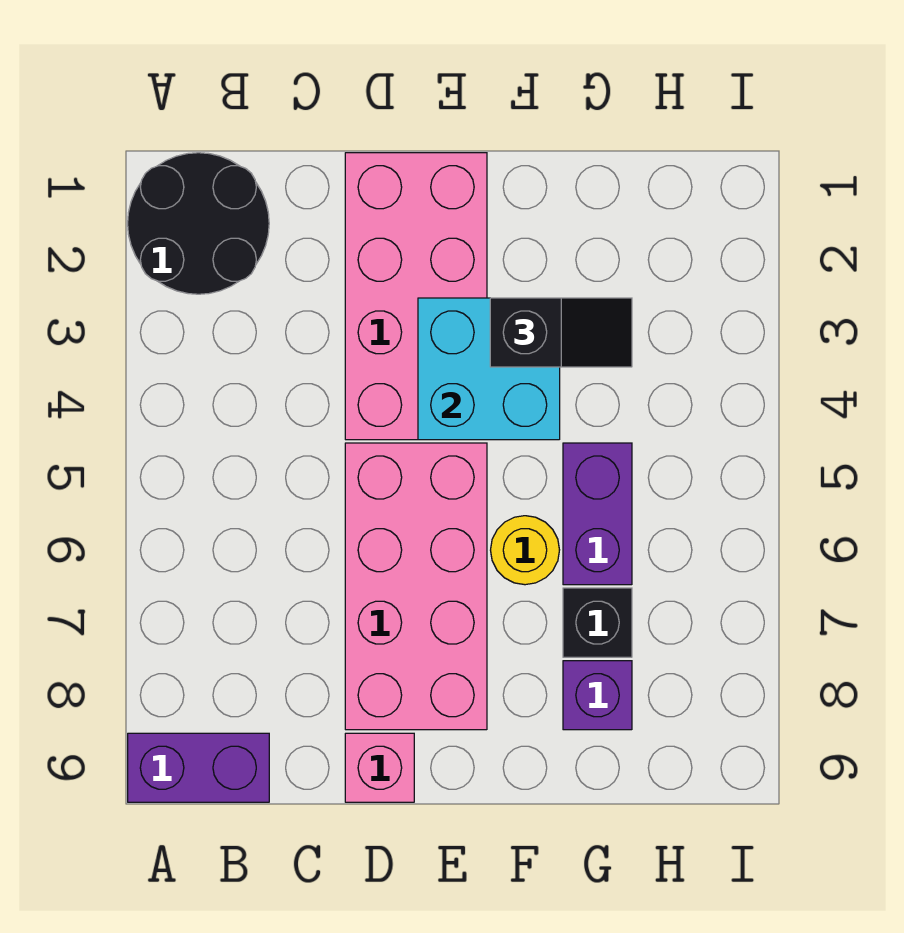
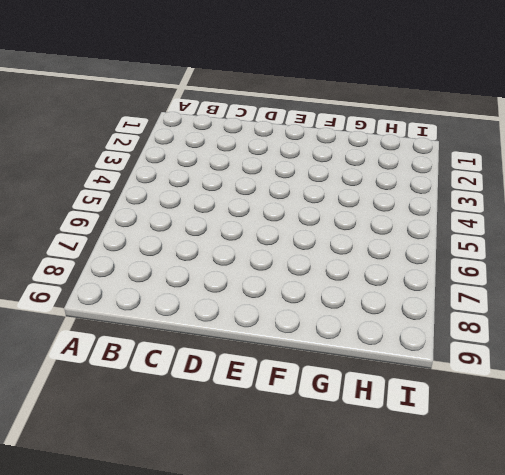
none -> black round brick A1:B2 level 1
none -> purple brick A9:B9 level 1

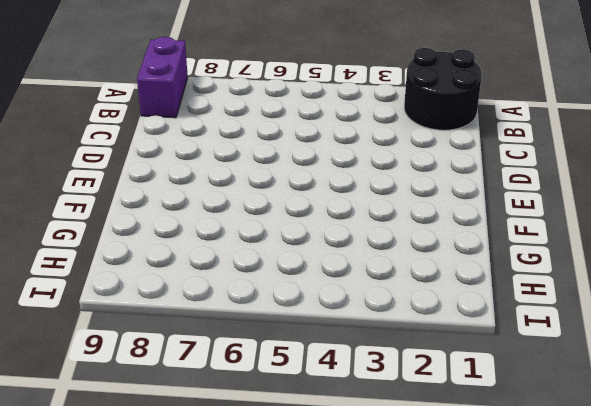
none -> pink brick D1:E4 level 1
none -> pink brick D5:E8 level 1

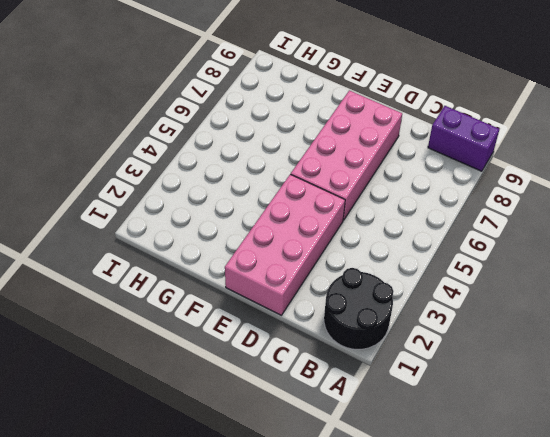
none -> pink brick D9 level 1
none -> yellow round brick F6 level 1

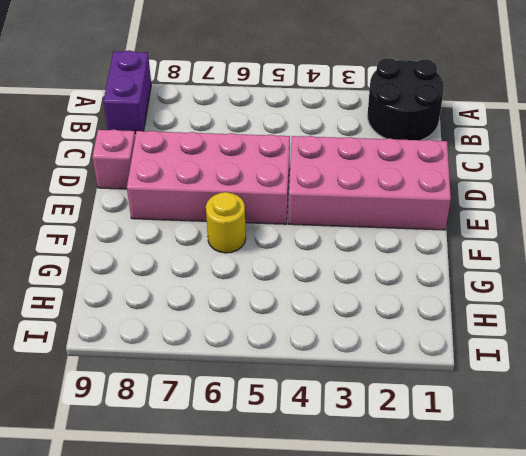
none -> purple brick G5:G6 level 1
none -> black brick G7 level 1

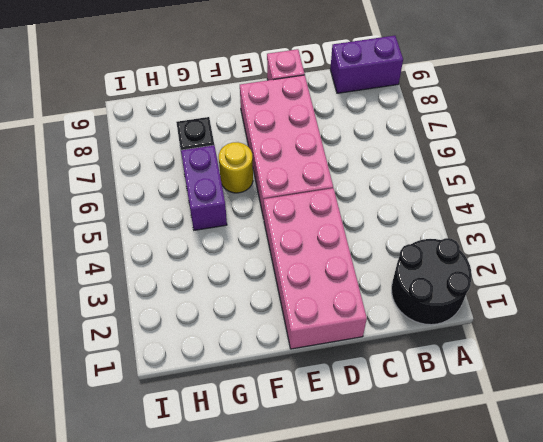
none -> purple brick G8 level 1
none -> cyan brick E3:F4 level 2

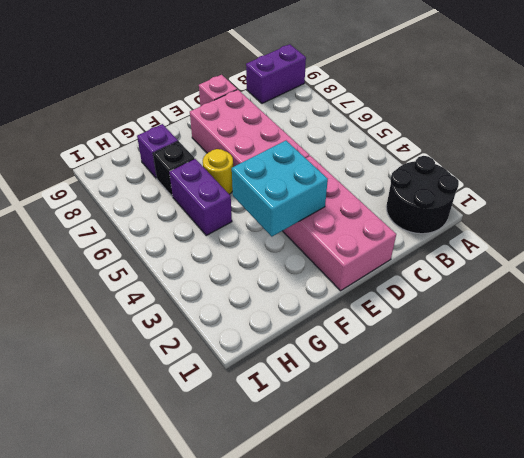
none -> black slope F3:G3 level 3 top F

